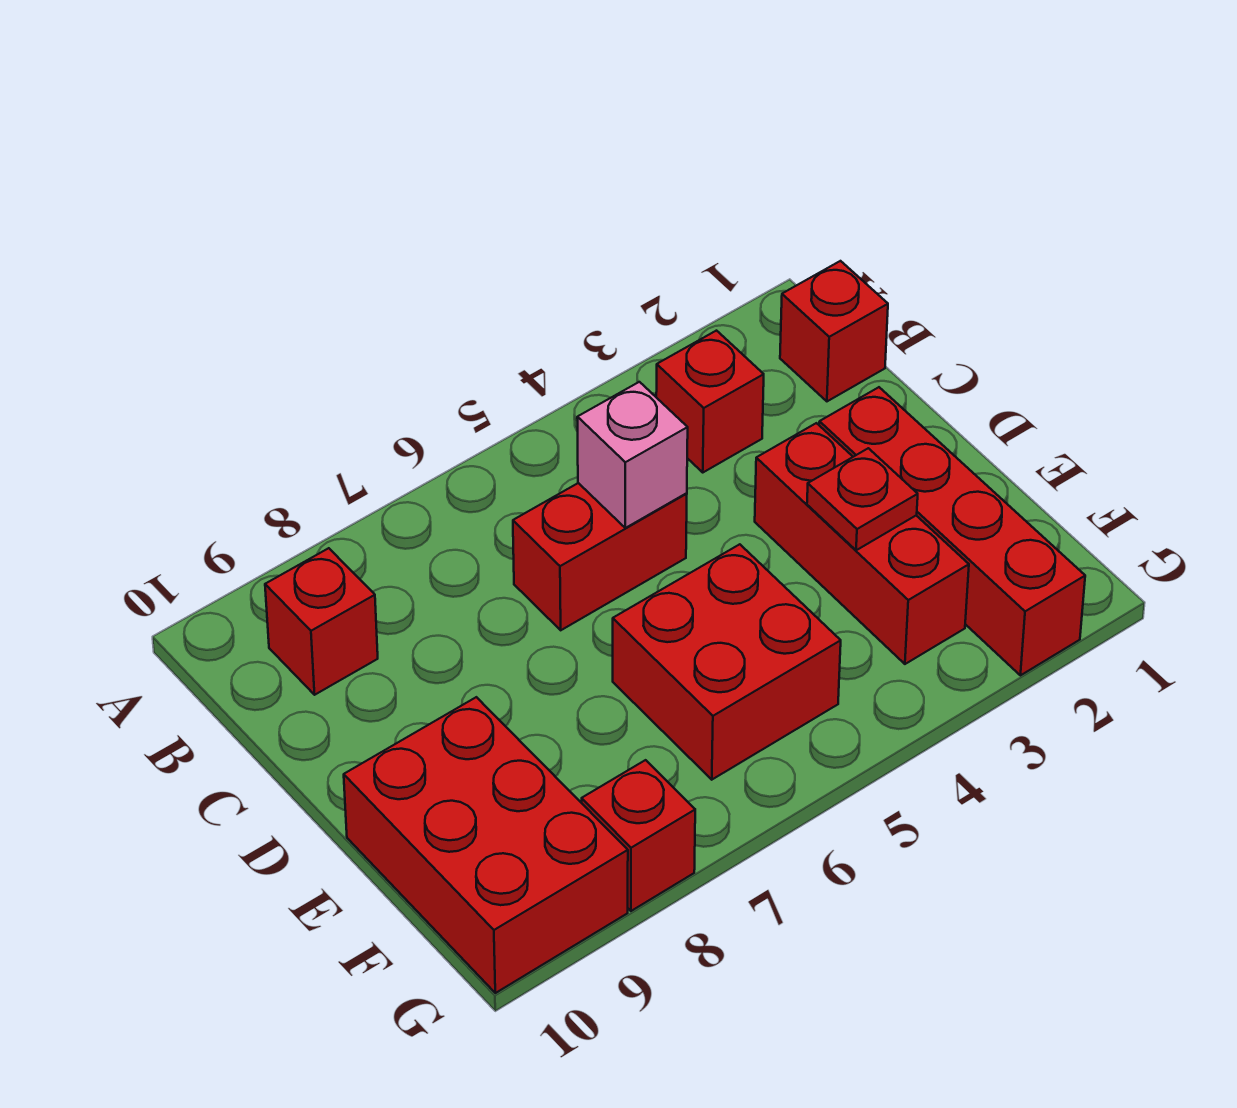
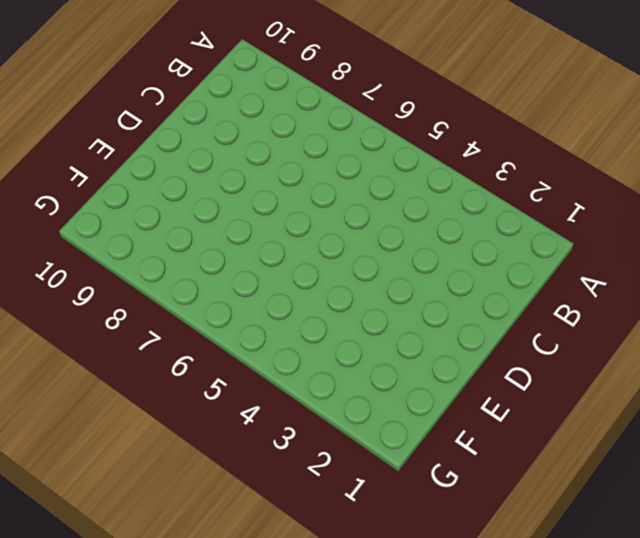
none -> red brick B1 level 1
none -> red brick B3 level 1

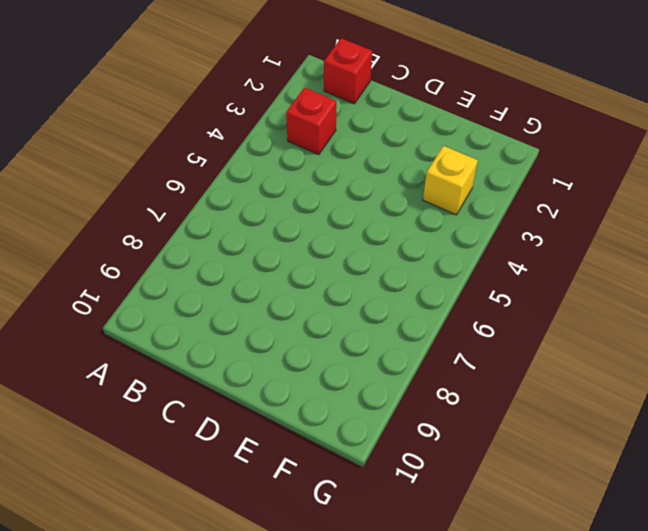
yellow brick F3 level 1 -> red brick D3:F3 level 1
none -> red brick B9 level 1
none -> red brick C5:C6 level 1

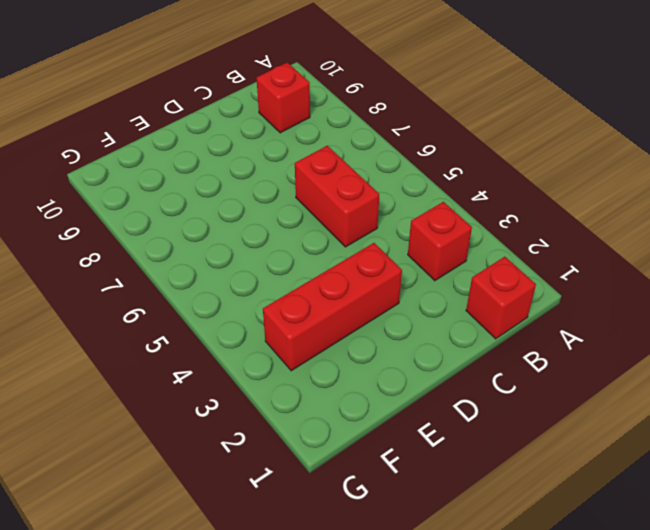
none -> red brick D2:G2 level 1
none -> red brick E5:F6 level 1

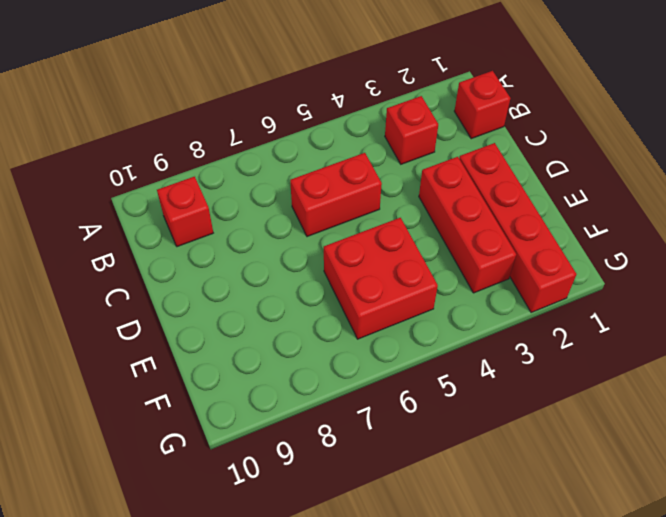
none -> red brick E9:G10 level 1
none -> red brick G8 level 1

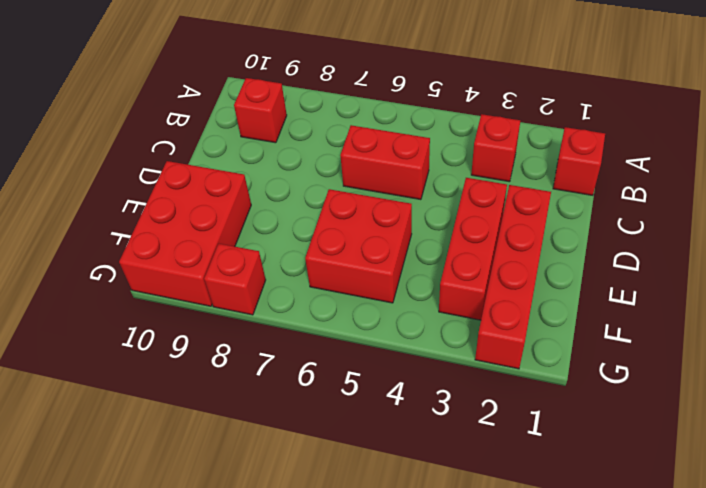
none -> pink brick C5 level 2
none -> red plate E3 level 2

